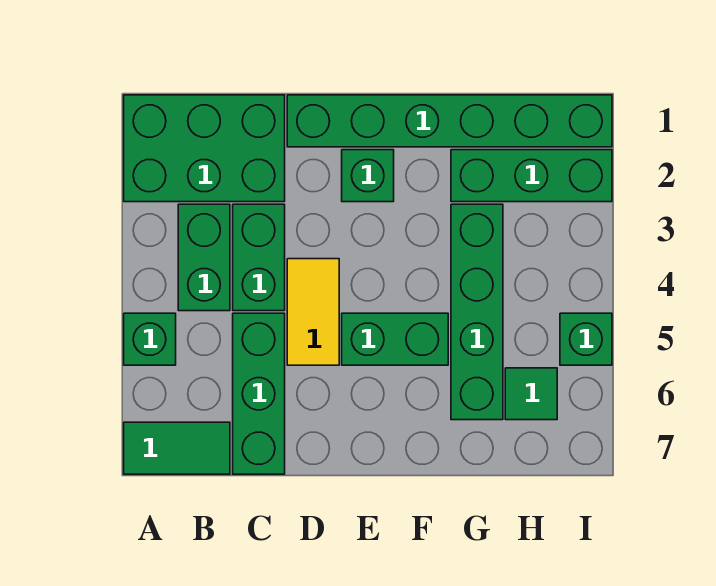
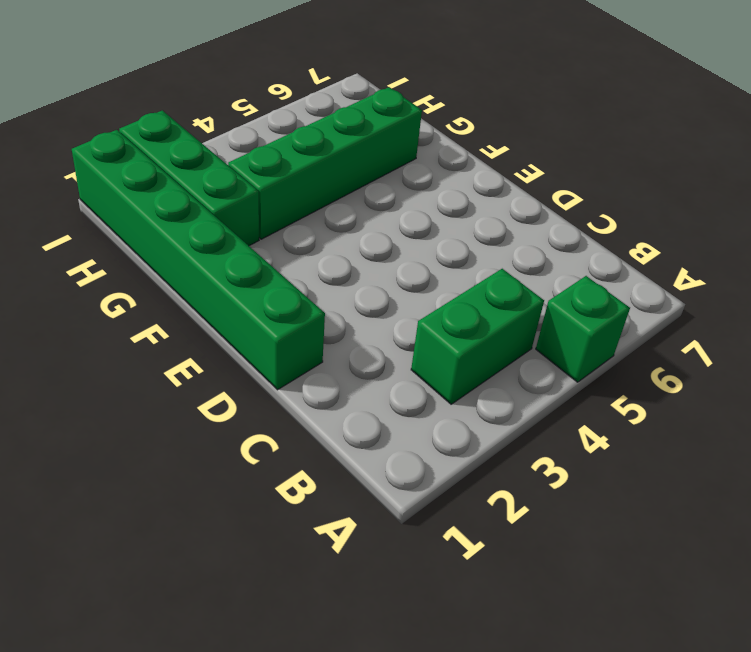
none -> green brick A1:C2 level 1
none -> green tile A7:B7 level 1
none -> green brick C3:C4 level 1

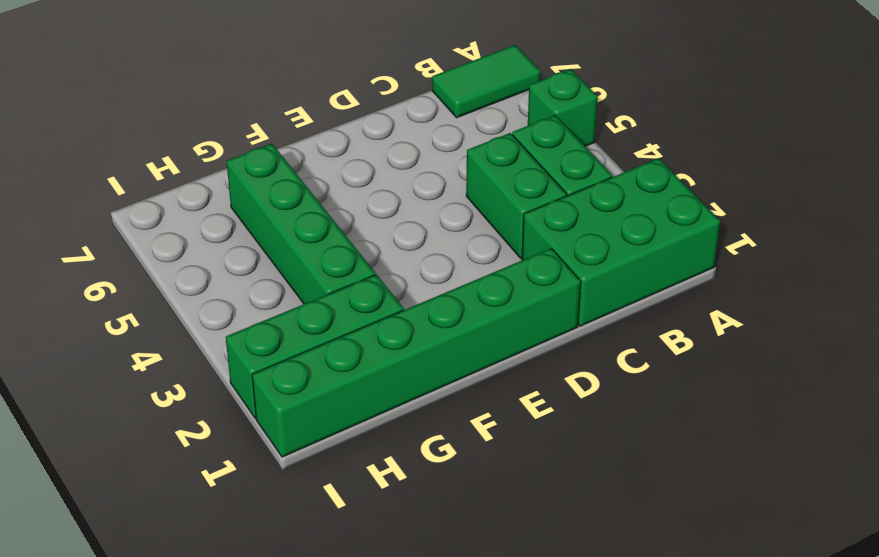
none -> green brick C5:C7 level 1
none -> yellow tile D4:D5 level 1
none -> green brick E2 level 1

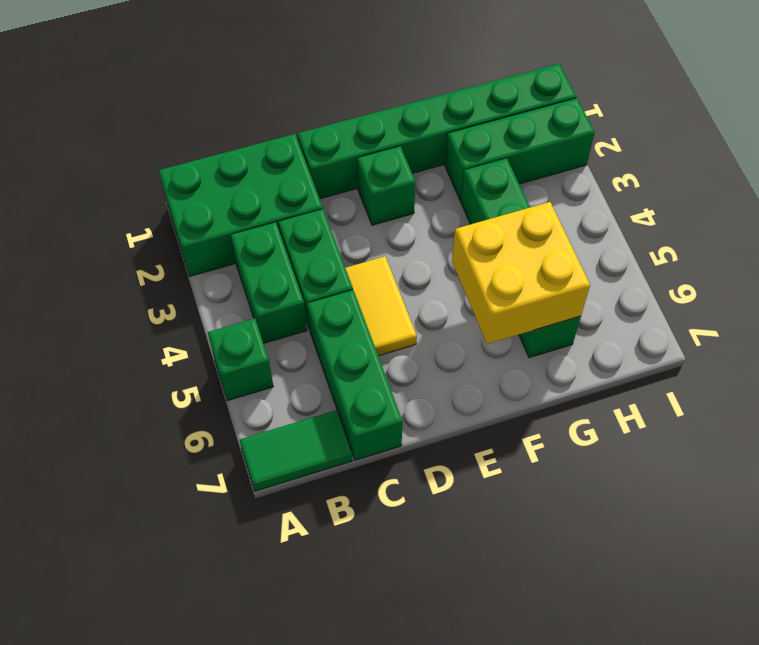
yellow brick F5:G6 level 2 -> none
none -> green brick E5:F5 level 1
none -> green tile H6 level 1
none -> green brick I5 level 1

